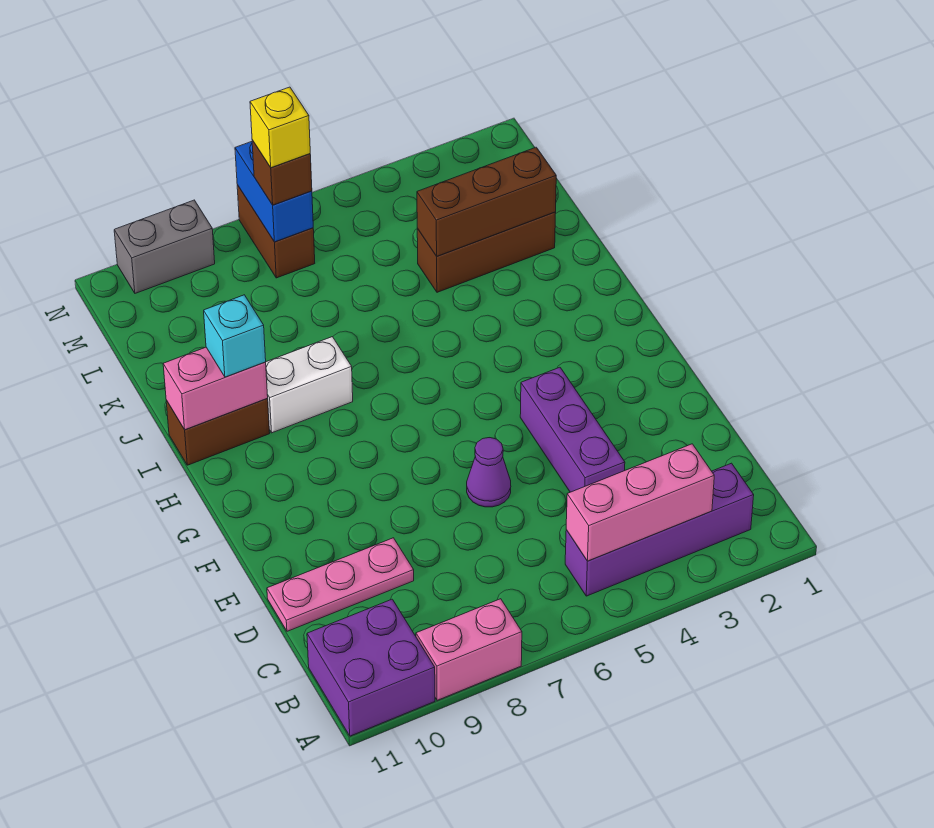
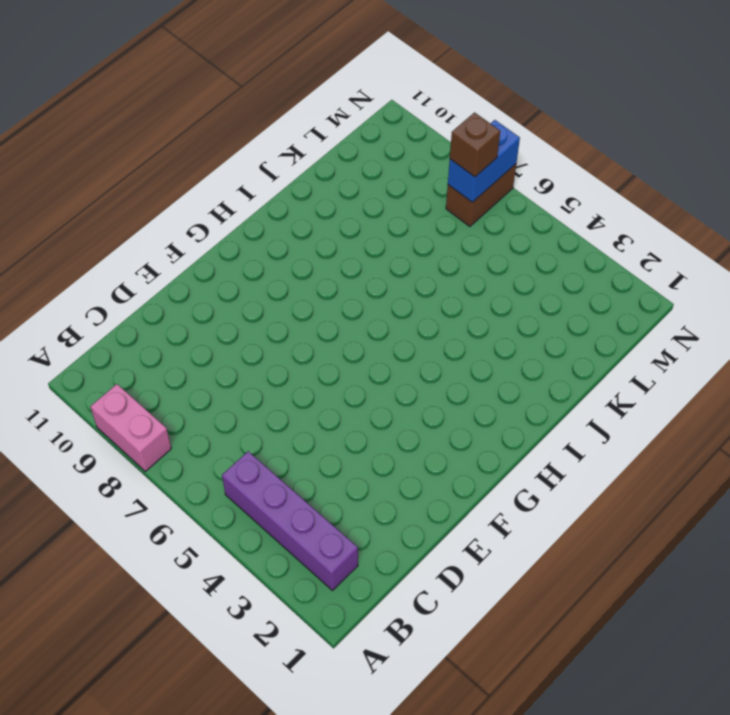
none -> purple brick A10:B11 level 1
none -> purple brick D4:F4 level 1
none -> pink plate D9:D11 level 1

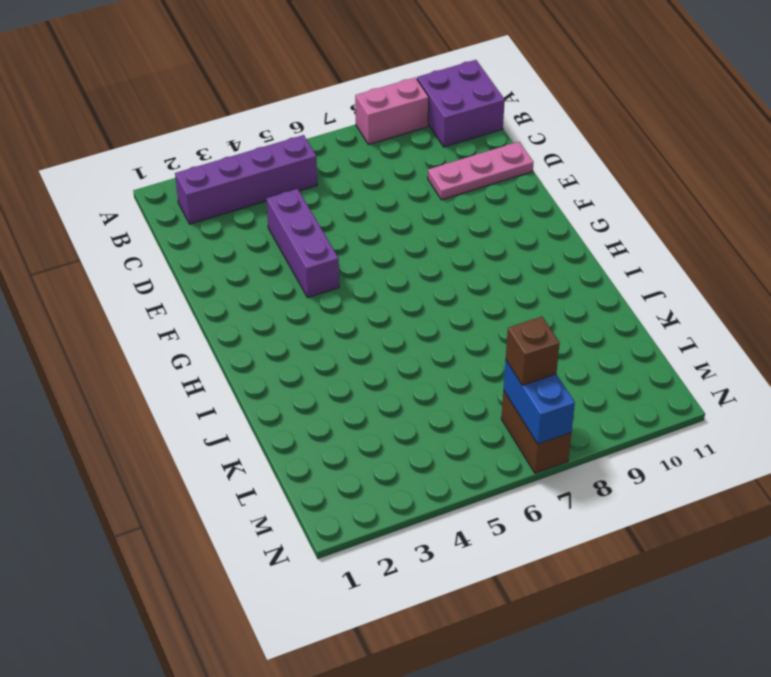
none -> purple cone E6 level 1
none -> white brick I8:I9 level 1
none -> brown brick I10:I11 level 1

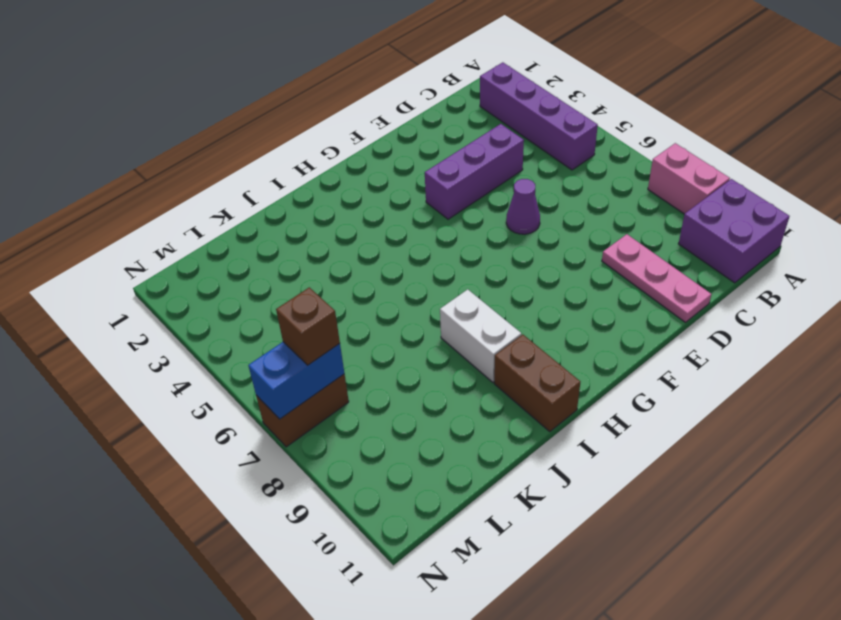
none -> brown brick K2:K4 level 1
none -> grey brick N9:N10 level 1
none -> pink brick B3:B5 level 2

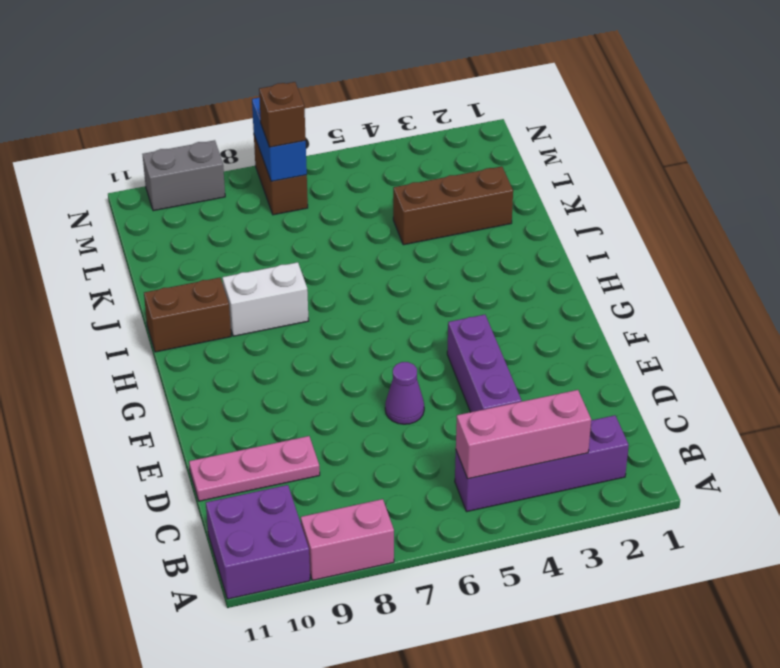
none -> pink brick I10:I11 level 2
none -> brown brick K2:K4 level 2
none -> cyan brick I10 level 3

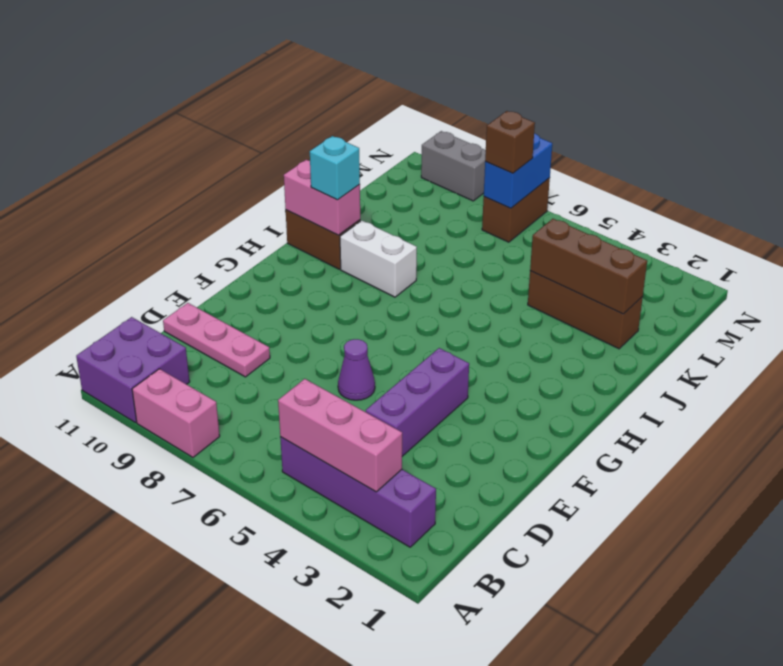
none -> yellow brick M7 level 4

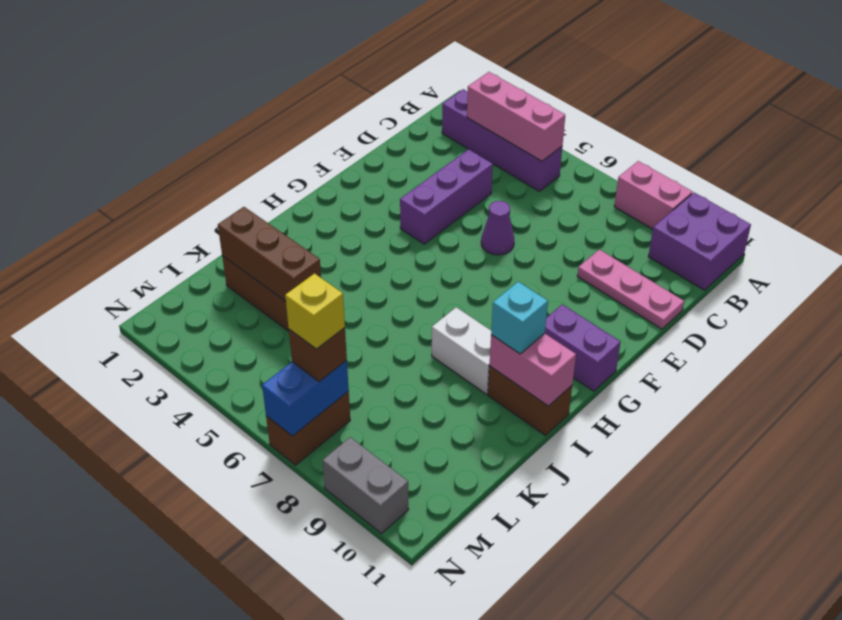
purple brick G10:G11 level 1 -> none

